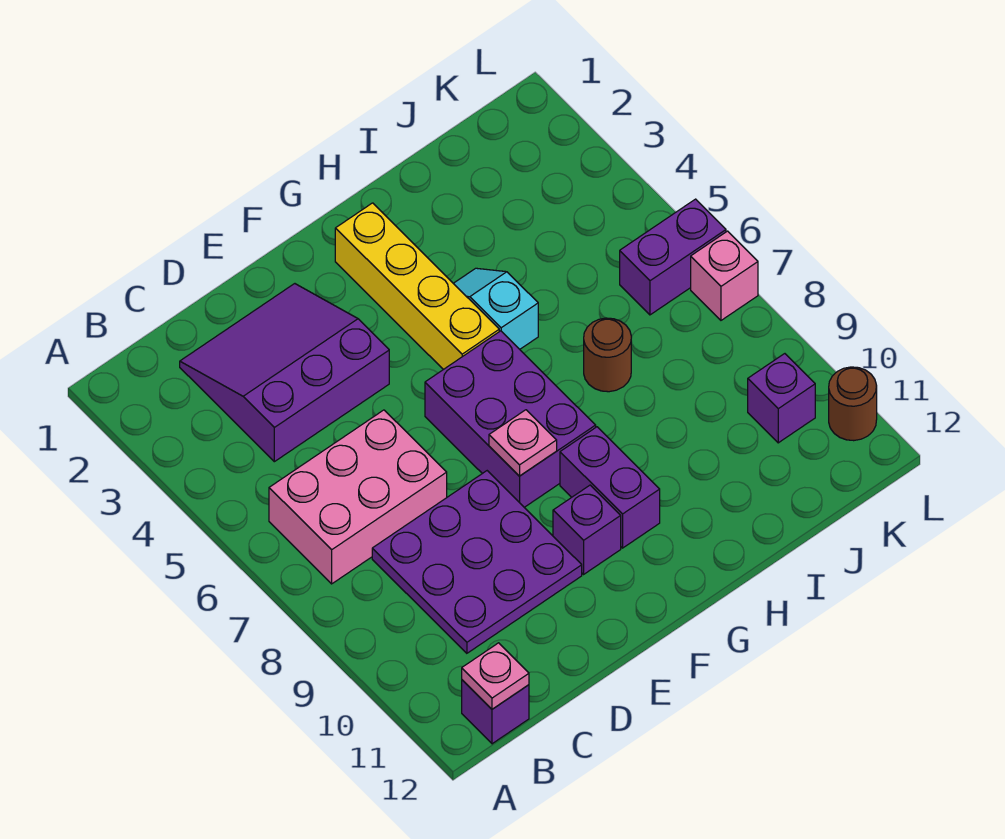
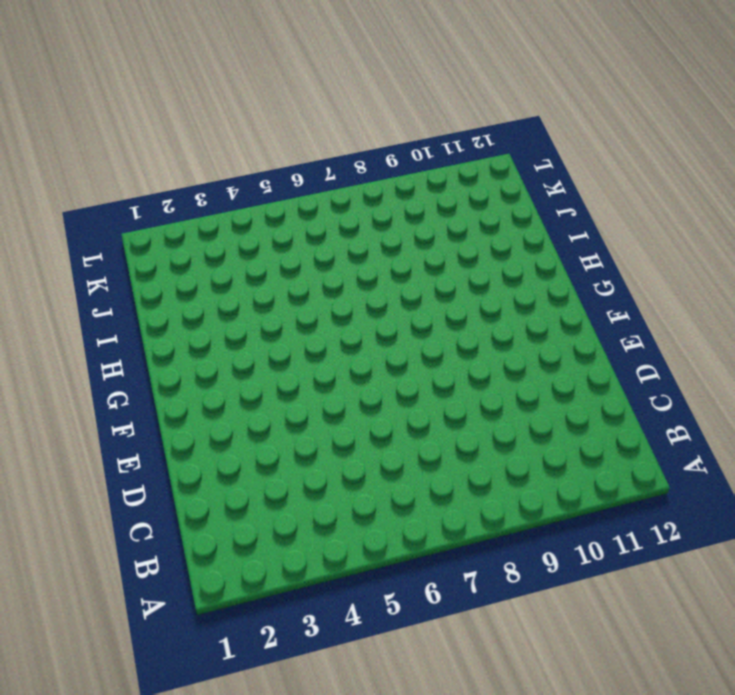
none -> pink brick B6:D7 level 1
none -> purple brick B12 level 1
none -> purple slope C2:E4 level 1 top 4

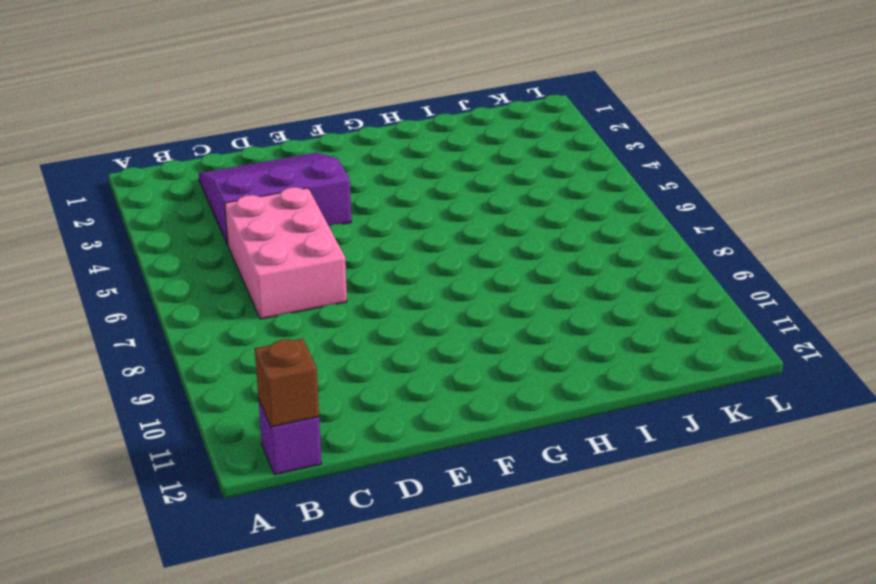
brown brick B12 level 2 -> pink plate B12 level 2
pink brick C5:D7 level 1 -> pink brick B6:D7 level 1
none -> purple plate C8:E10 level 1
none -> purple brick F6:G8 level 1
none -> purple brick F10 level 1

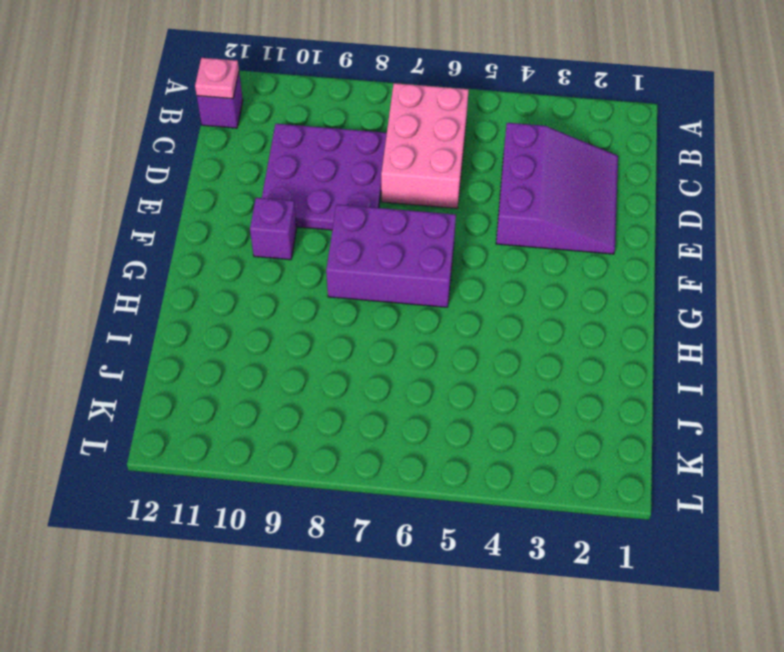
none -> yellow brick G2:G5 level 1
none -> purple brick G9:G10 level 1
none -> cyan slope H4:H5 level 1 top 5

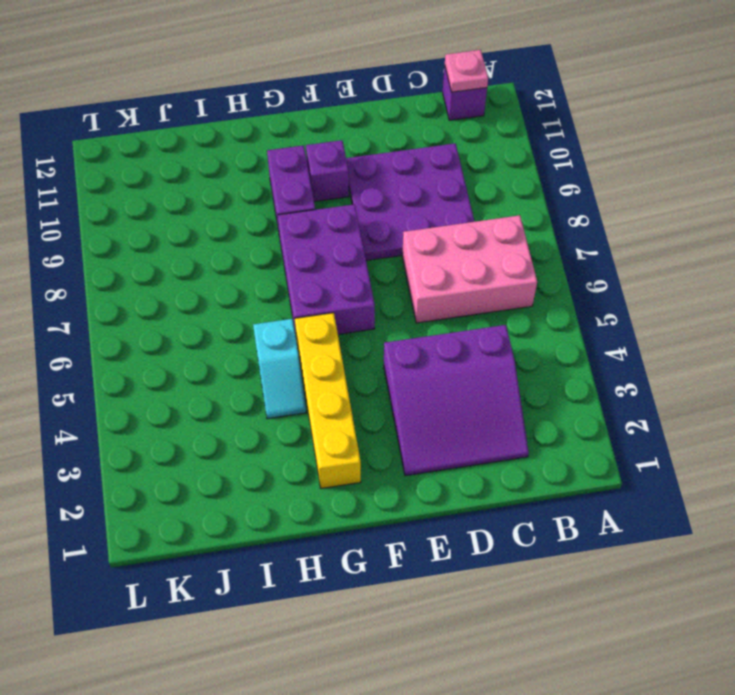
none -> brown round brick I7 level 1
none -> purple brick K6:L6 level 1
none -> purple brick K10 level 1

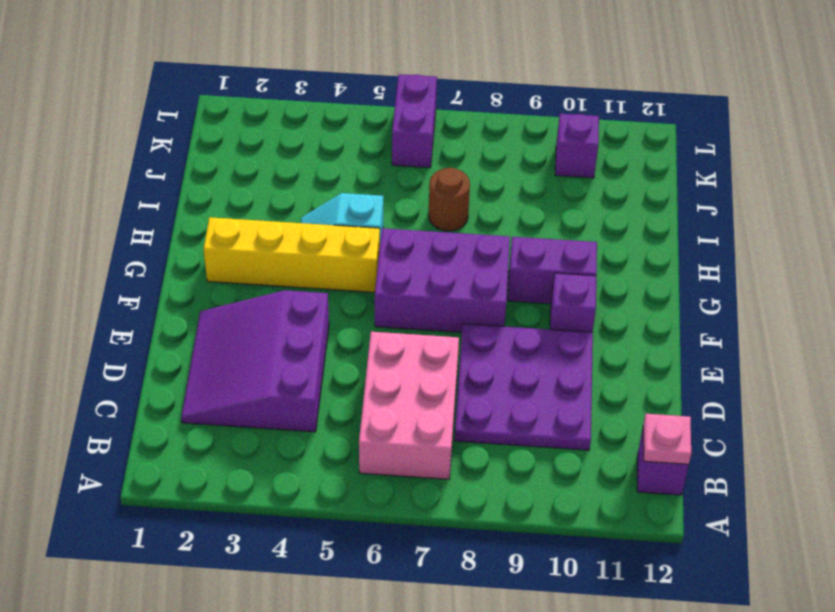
none -> pink brick L7 level 1
none -> brown round brick L11 level 1
none -> pink plate F8 level 2

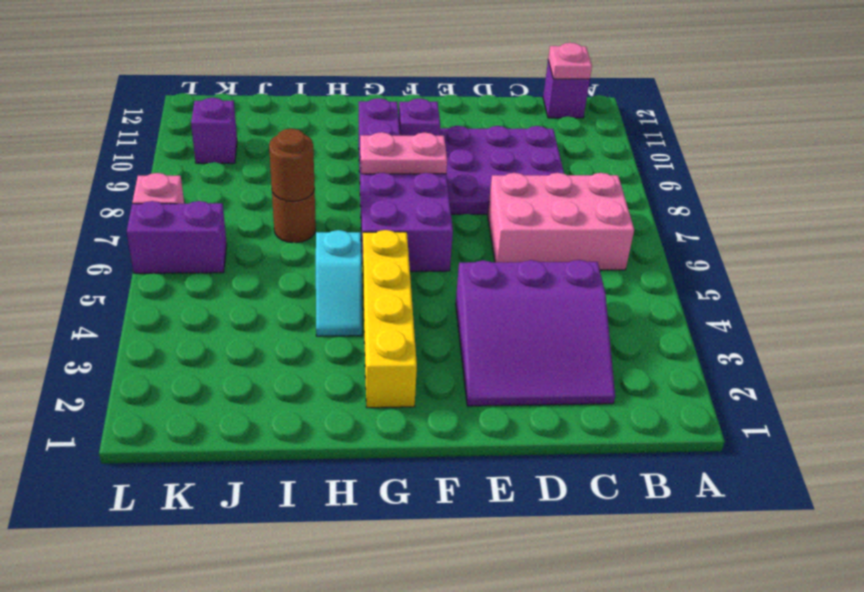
pink plate F8:G8 level 2 -> pink plate F8 level 2
brown round brick I7 level 2 -> brown round brick L11 level 1

